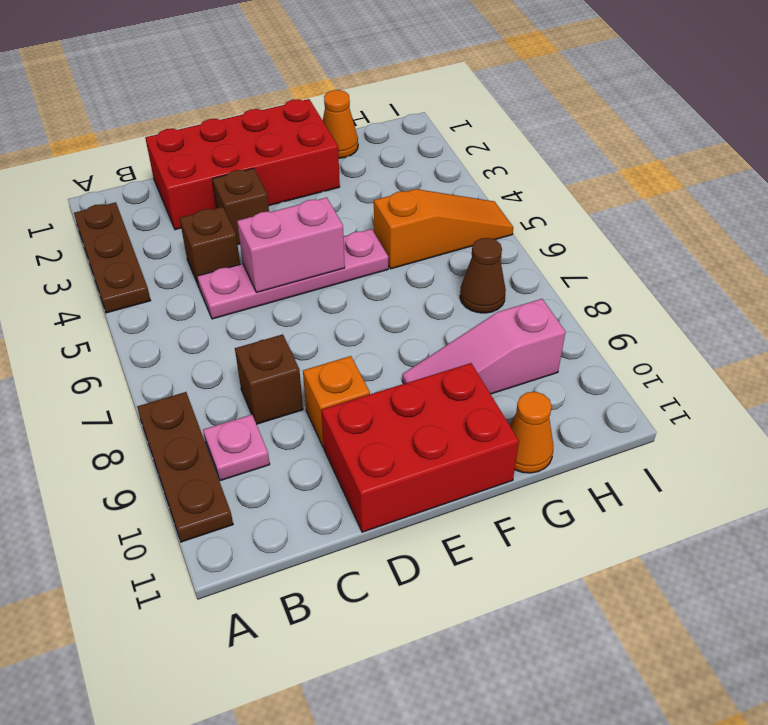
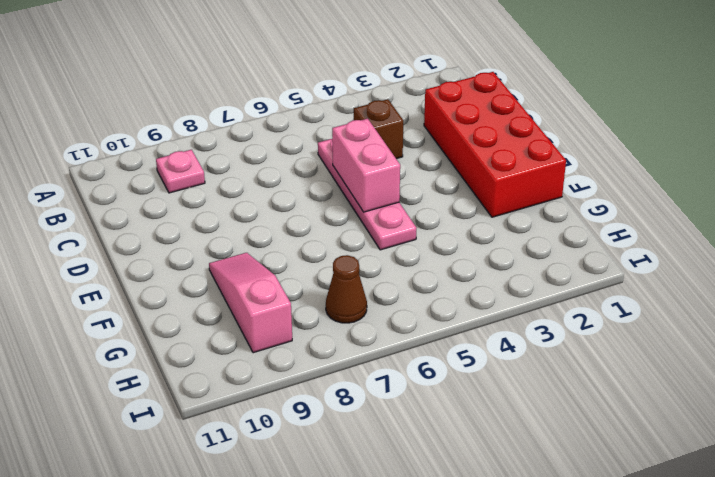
none -> brown plate A2:A4 level 1
none -> brown plate A8:A10 level 1
none -> brown brick C8 level 1

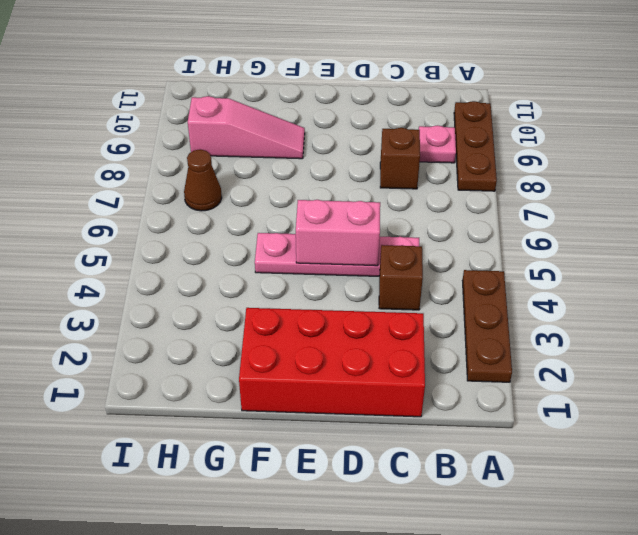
none -> brown brick D3 level 1
none -> orange brick D9 level 1
none -> red brick D10:F11 level 1

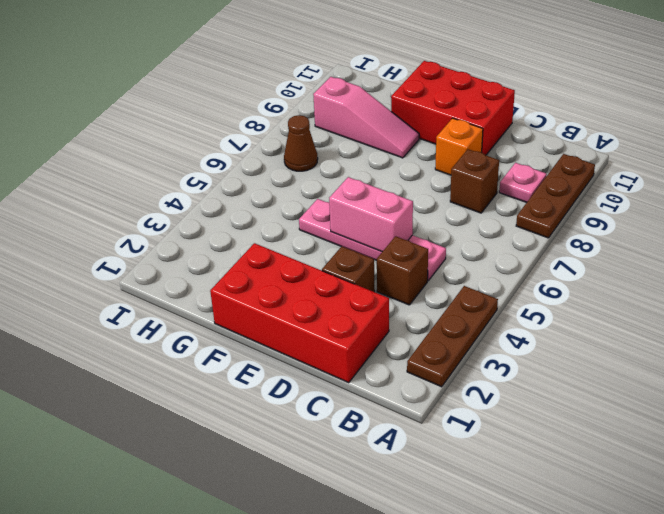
none -> orange cone G1 level 1
none -> orange slope G5:I5 level 1 top G
none -> orange cone G11 level 1

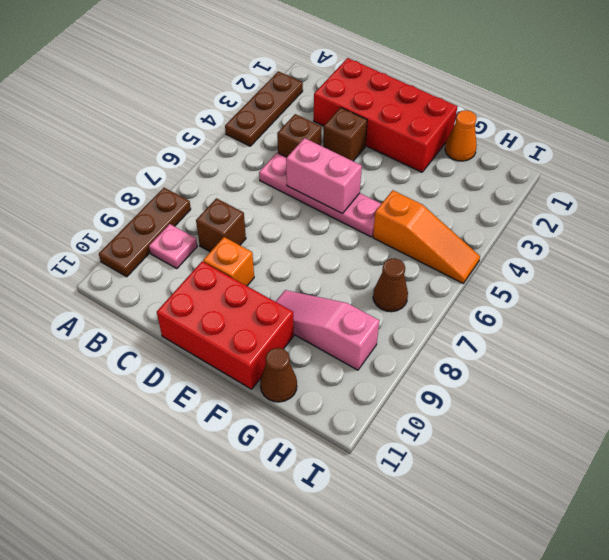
brown cone G11 level 1 -> orange cone G11 level 1

